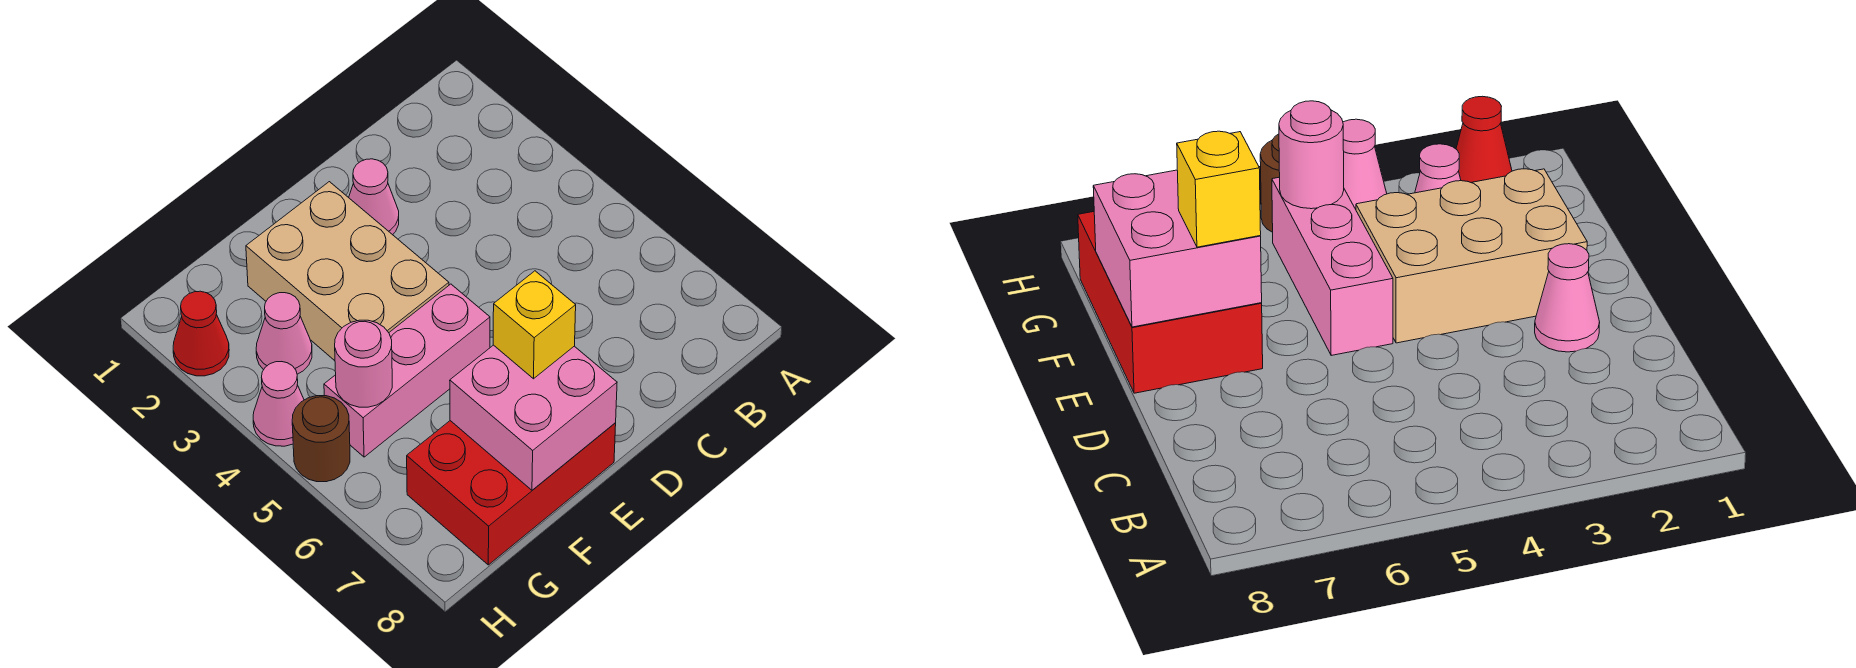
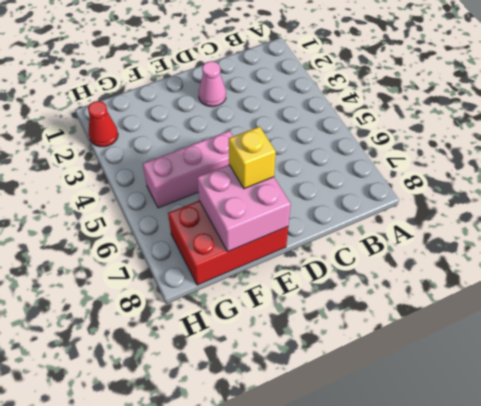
none -> tan brick E2:F4 level 1
none -> pink cone G3 level 1

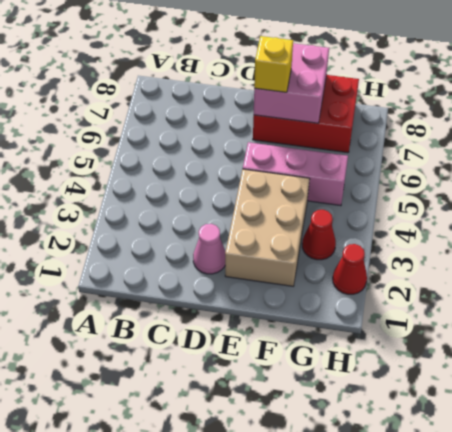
red cone G3 level 1 -> pink cone G3 level 1
none -> pink cone H4 level 1
none -> brown round brick H5 level 1

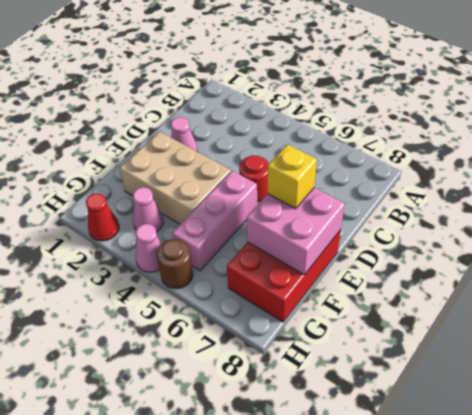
red round brick D5 level 1 -> none
none -> pink round brick G5 level 2

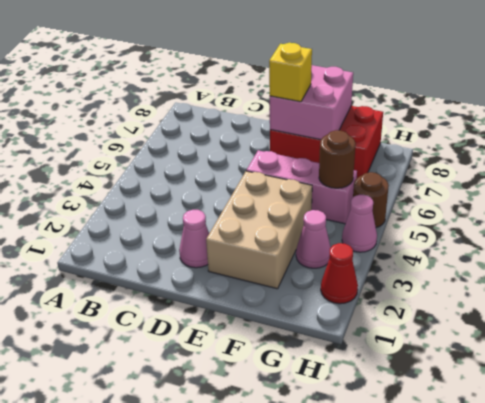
brown round brick G5 level 2 -> pink round brick G5 level 2

